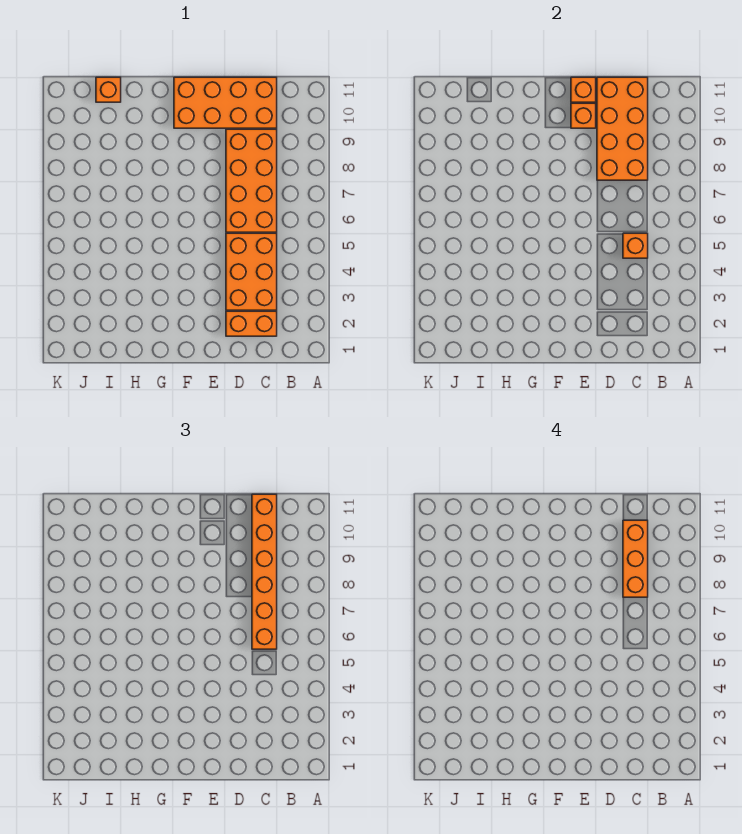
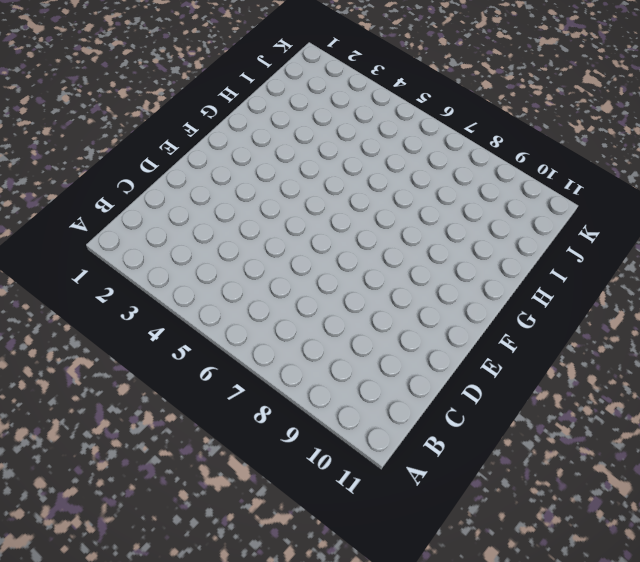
none -> orange brick C2:D2 level 1
none -> orange brick C3:D5 level 1

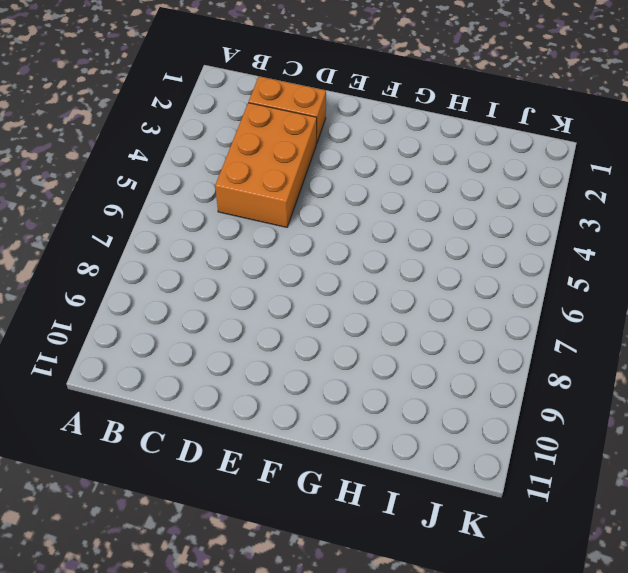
none -> orange brick C6:D9 level 1
none -> orange brick C10:F11 level 1

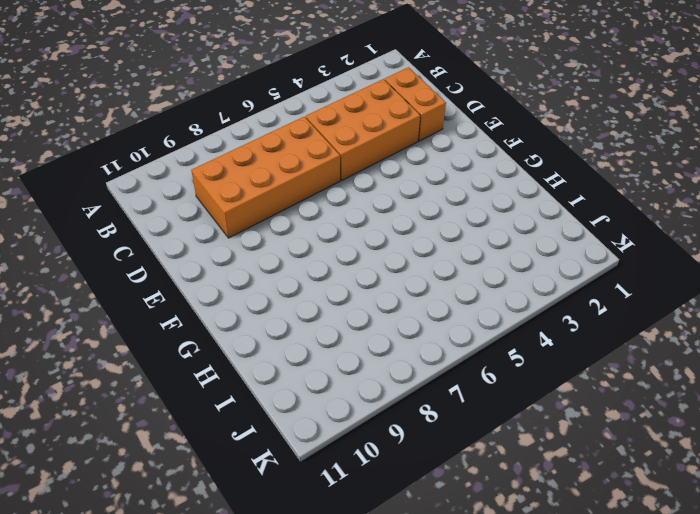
none -> orange brick C10:F11 level 1
none -> orange brick I11 level 1

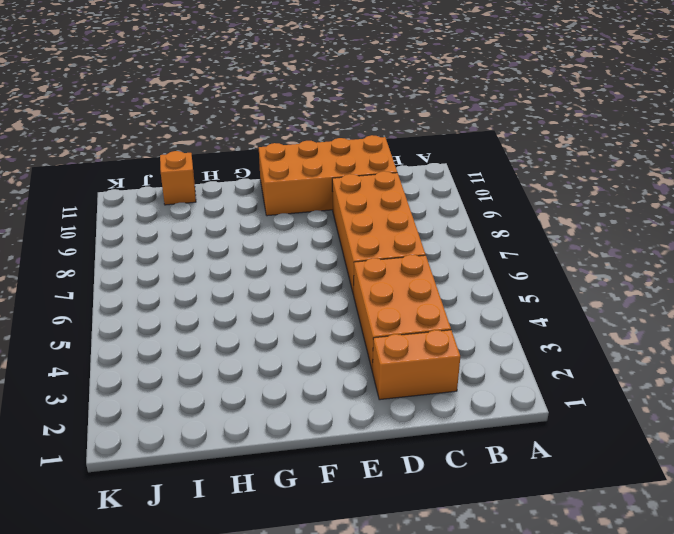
none -> orange brick C5 level 2
none -> orange brick C8:D11 level 2

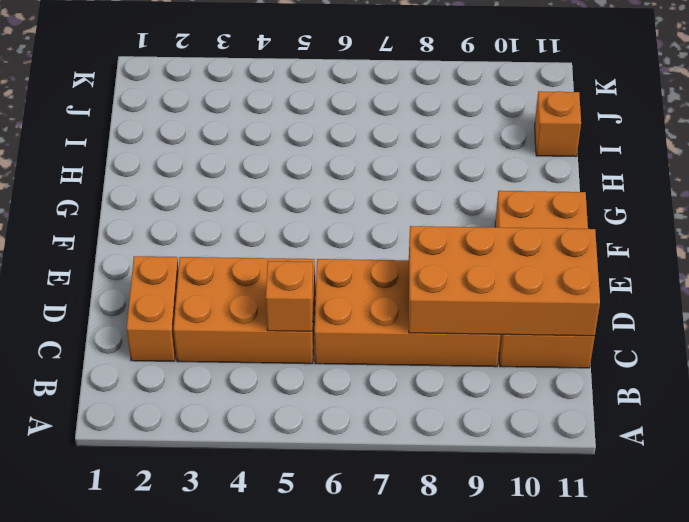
none -> orange brick E10 level 2
none -> orange brick E11 level 2

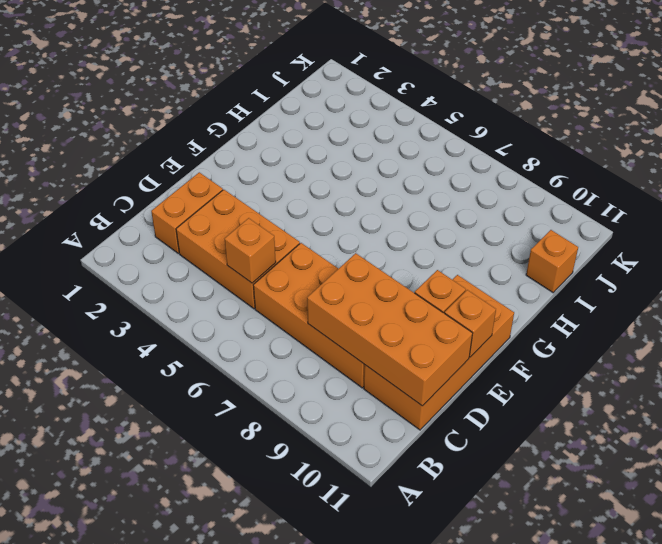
none -> orange brick C6:C11 level 3
none -> orange brick C8:C10 level 4

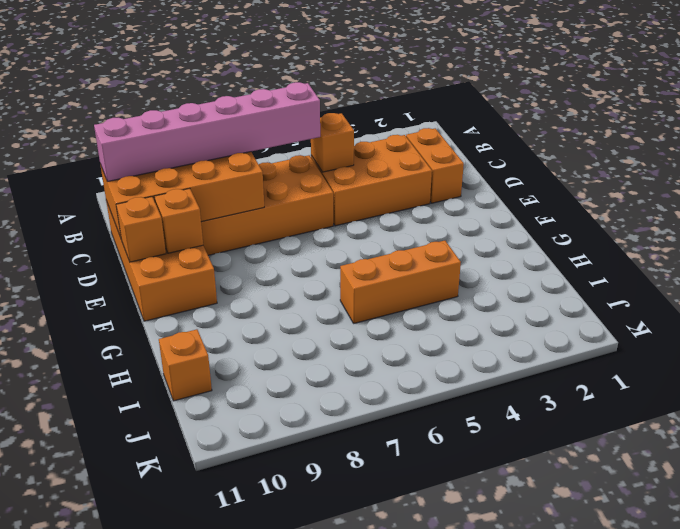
pink brick C6:C11 level 3 -> orange brick C6:C11 level 3
orange brick H4:H6 level 1 -> orange brick C8:C10 level 4

